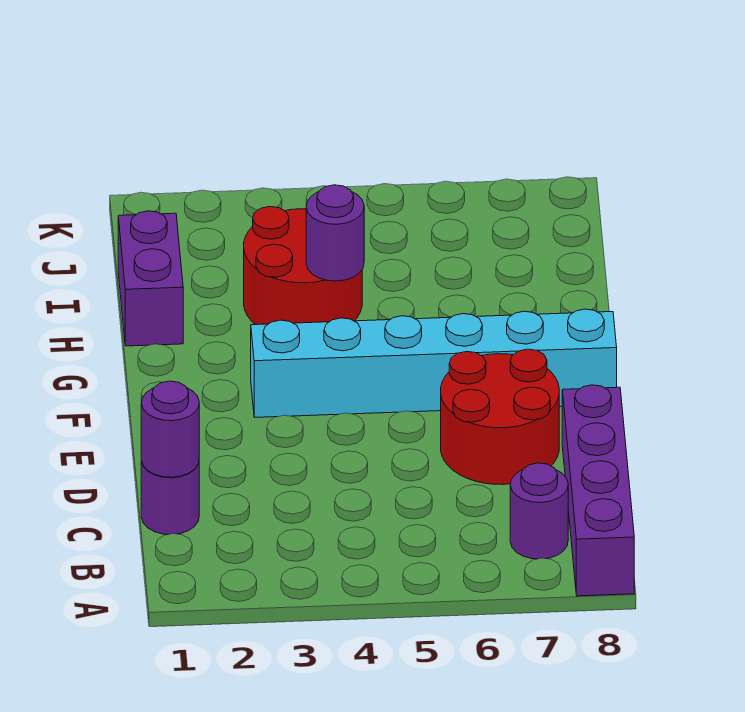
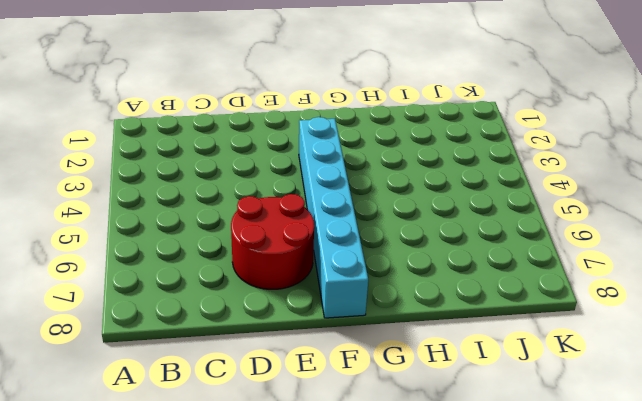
none -> purple brick A8:D8 level 1
none -> purple round brick B7 level 1

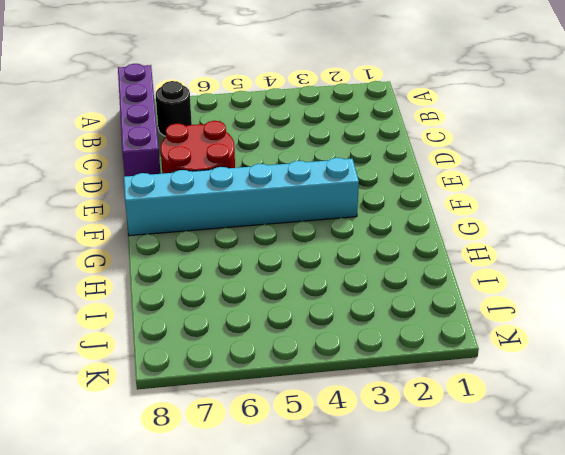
black round brick B7 level 1 -> purple round brick B7 level 1
none -> purple round brick C1 level 1
none -> purple brick H1:I1 level 1

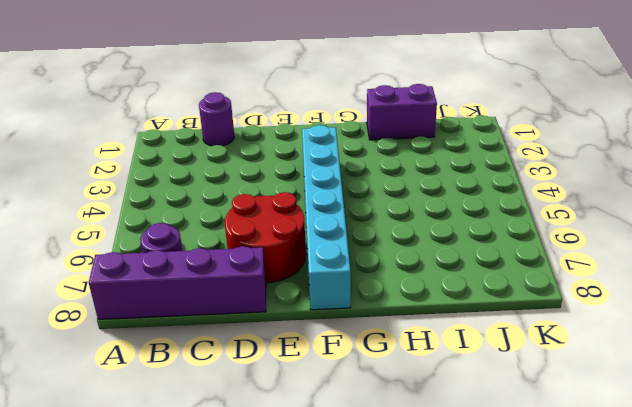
none -> red round brick H3:I4 level 1
none -> purple round brick C1 level 2

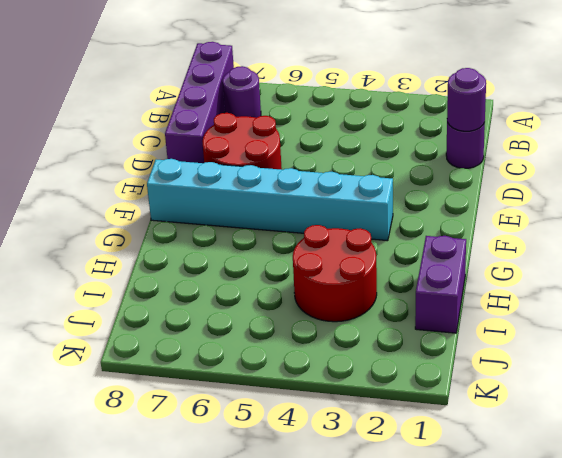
none -> purple round brick H4 level 2

